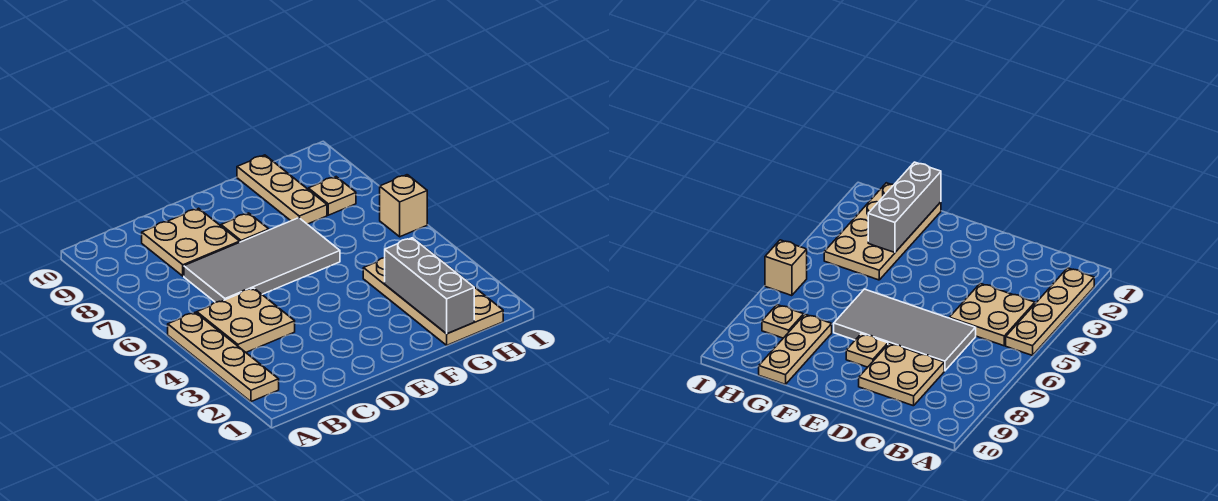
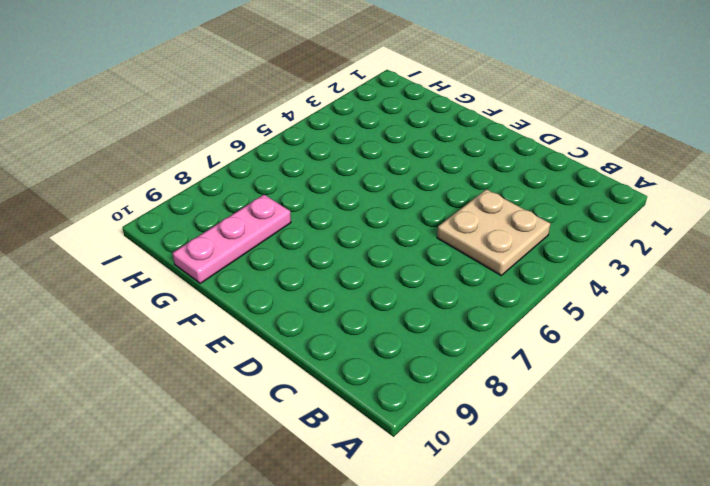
pink plate G8:G10 level 1 -> tan plate G8:G10 level 1
none -> tan plate A2:A5 level 1
none -> grey tile C6:F7 level 1

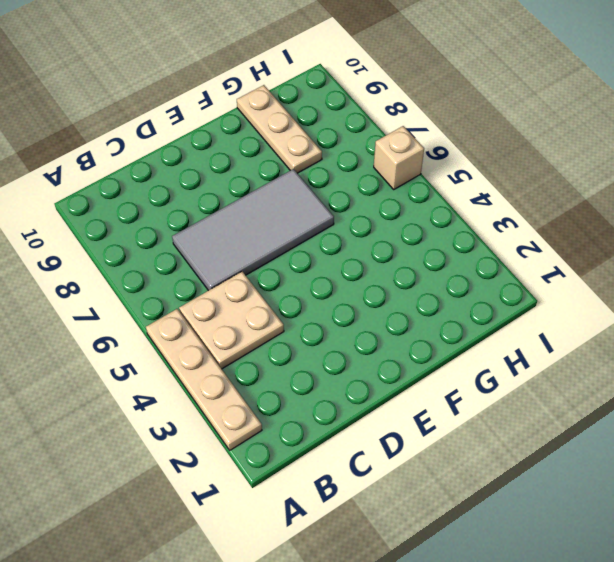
none -> tan plate C8:D9 level 1
none -> tan plate E8 level 1

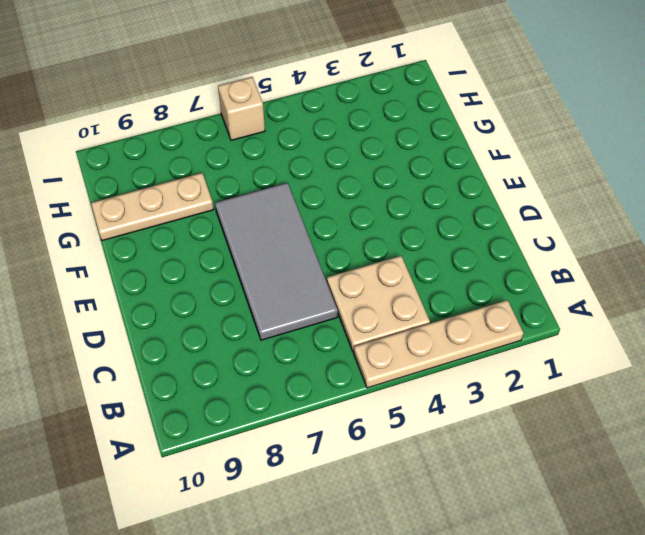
none -> tan plate C8:D9 level 1
none -> tan plate E8 level 1

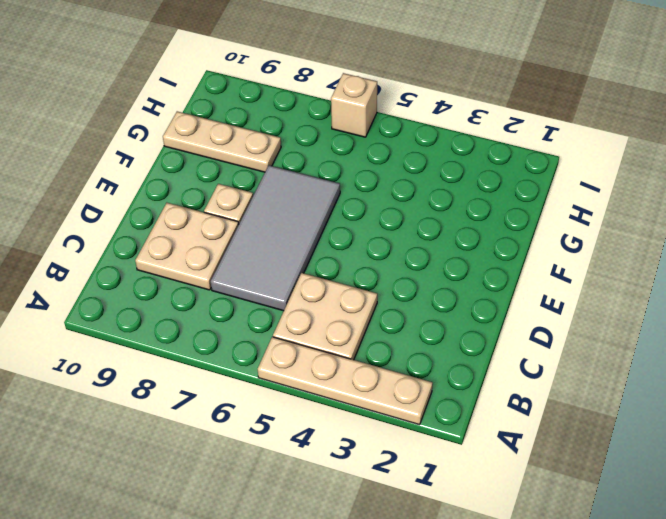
none -> tan plate G1:H4 level 1
none -> tan plate H8 level 1

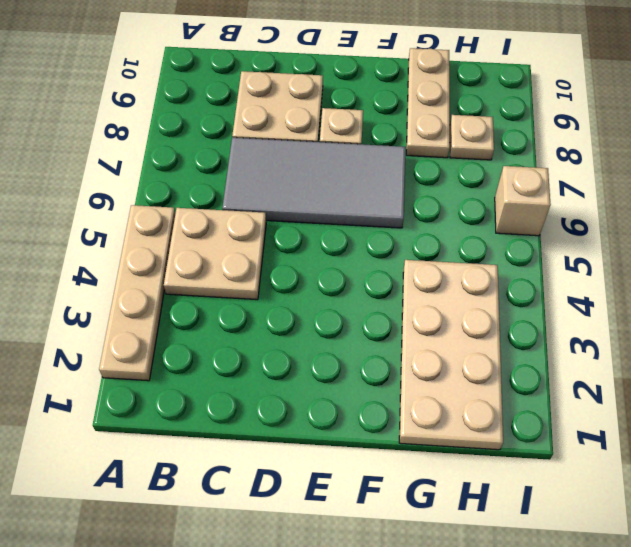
none -> grey brick G1:G3 level 2

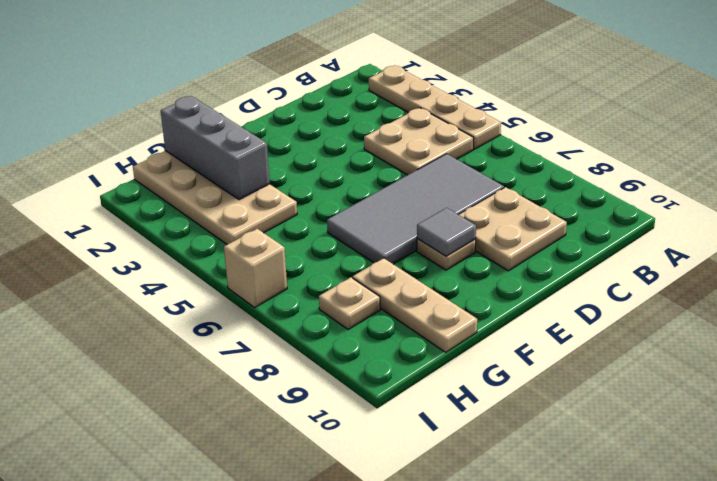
grey tile E8 level 2 -> none

